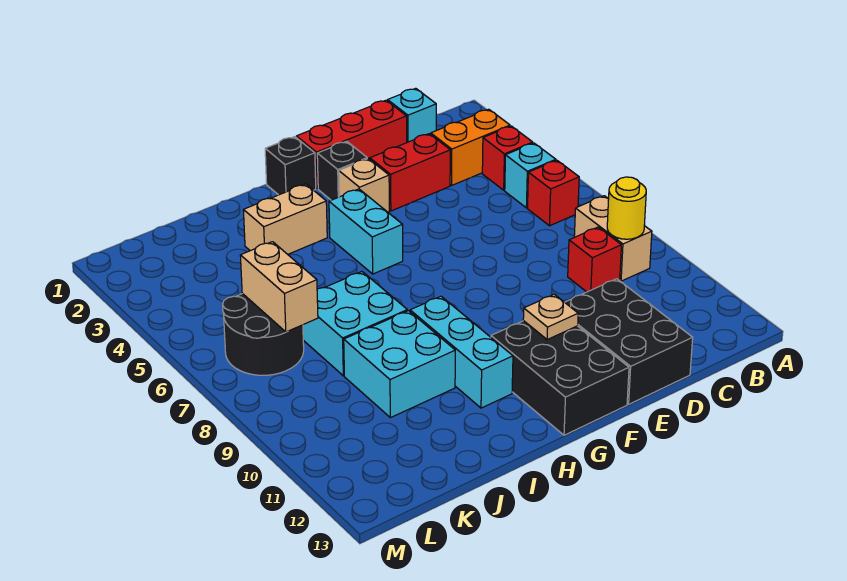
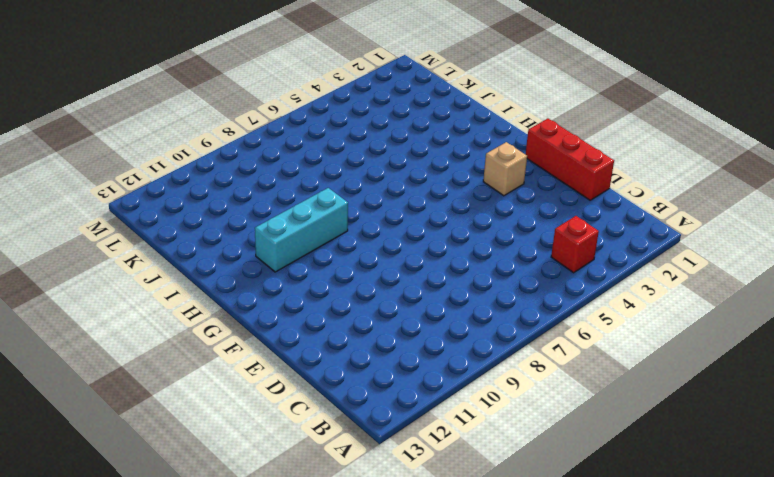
none -> orange brick B3:C3 level 1
none -> cyan brick B5 level 1
none -> red brick B6 level 1

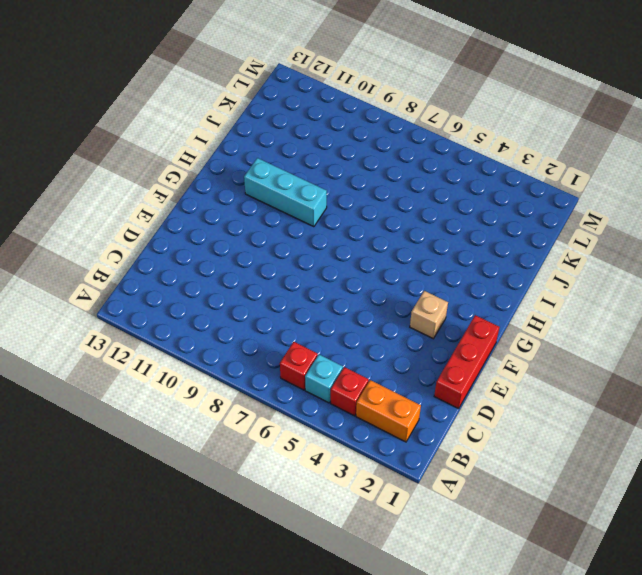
orange brick B2:B3 level 1 -> orange brick B3:C3 level 1
none -> tan brick B8:B9 level 1
none -> cyan brick C1 level 1
none -> red brick C9 level 1

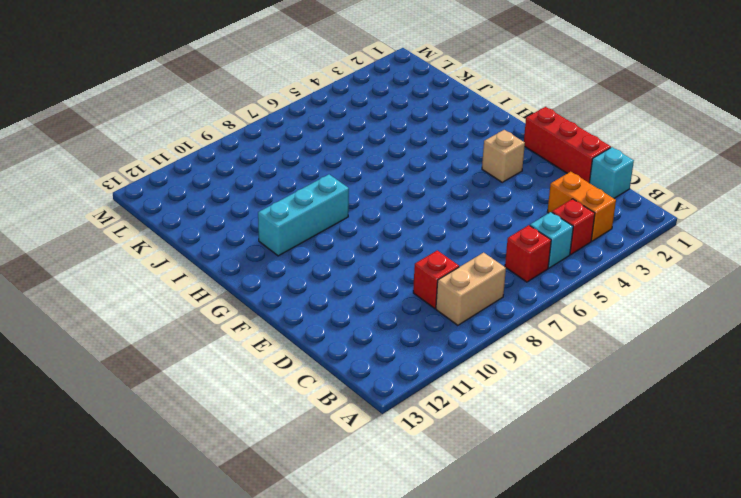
none -> red brick D3:E3 level 1
none -> black brick D11:E13 level 1
none -> black brick F2 level 1

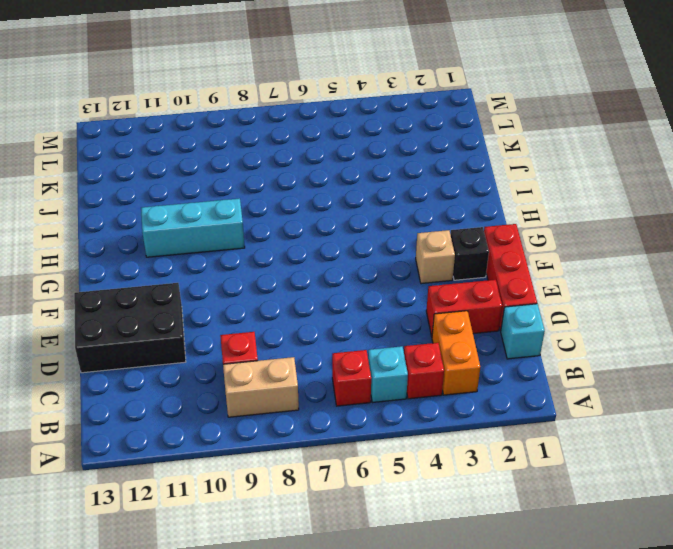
red brick D2:D3 level 1 -> red brick D3:E3 level 1
none -> black brick F11:G13 level 1
none -> black brick G1 level 1
none -> cyan brick G4:G5 level 1

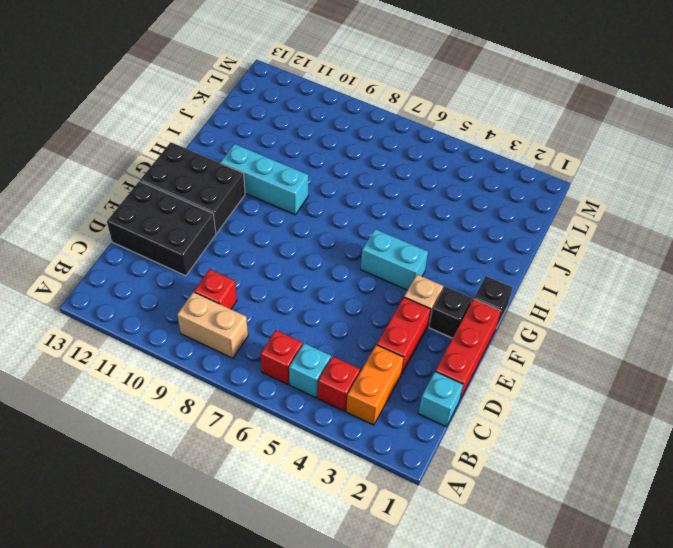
none -> tan brick H3:I3 level 1
none -> cyan brick I7:J8 level 1
none -> cyan brick I9:J10 level 1

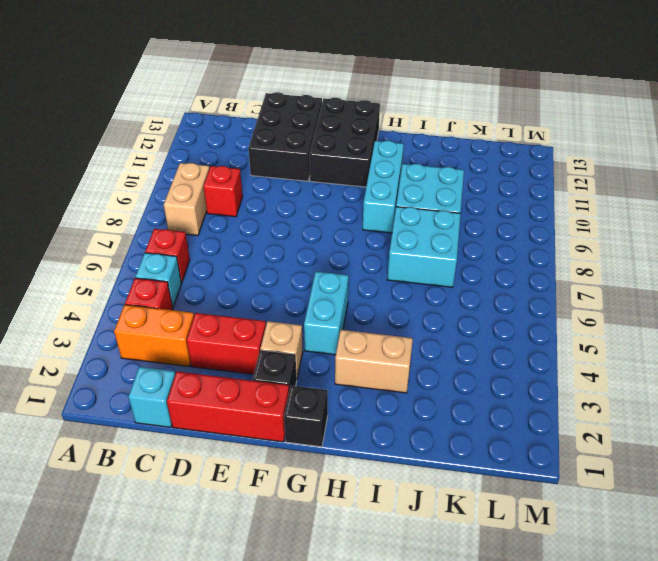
none -> black round brick K6:L7 level 1
none -> yellow round brick B9 level 2
none -> tan plate F11 level 2

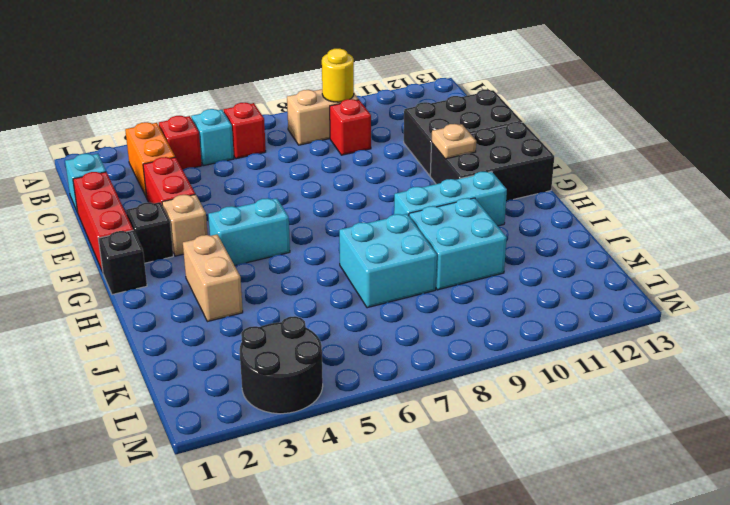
black round brick L3:M4 level 1 -> black round brick K6:L7 level 1
none -> tan brick K6:K7 level 2

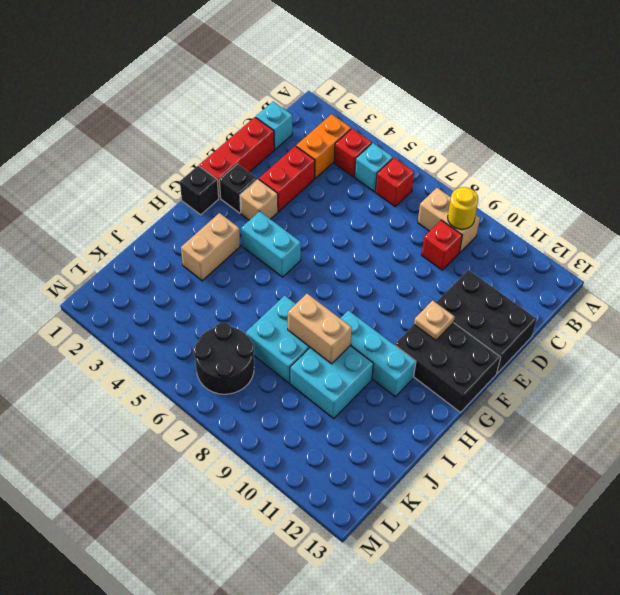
tan brick I8:I9 level 2 -> tan brick K6:K7 level 2

